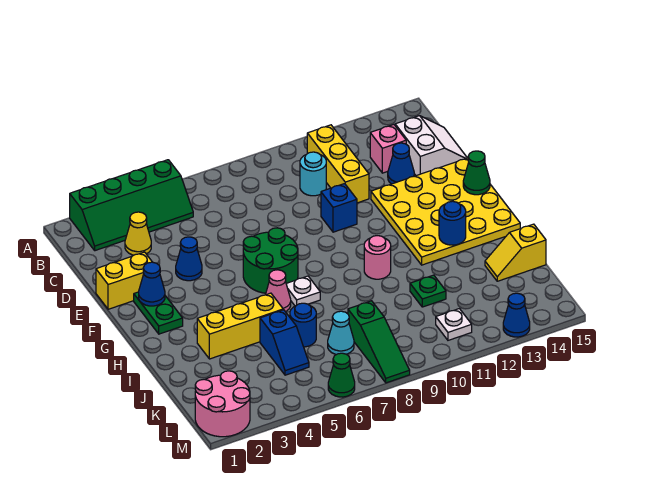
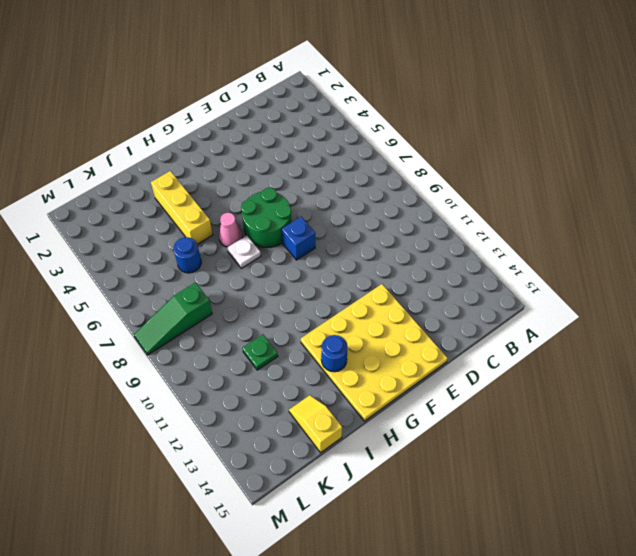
blue brick F8 level 1 -> blue brick E10 level 1
none -> green slope A2:B5 level 1 top A
none -> yellow brick B11:D11 level 1
none -> yellow cone C3 level 1
none -> cyan round brick C10 level 1

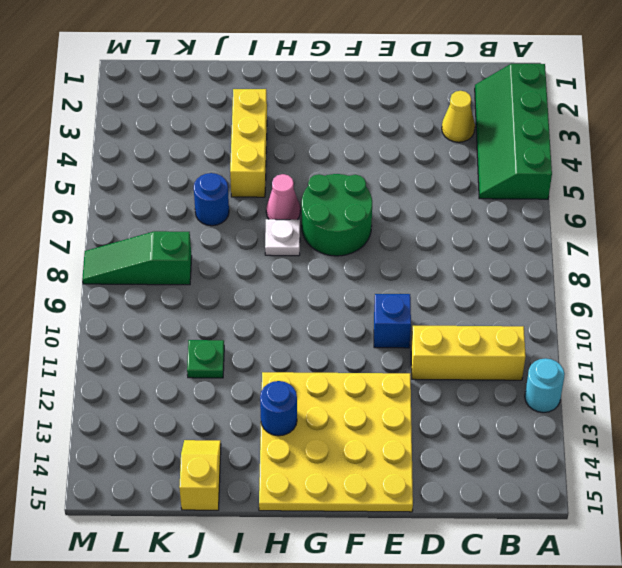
cyan round brick A12 level 1 -> cyan round brick C10 level 1
none -> pink brick C13 level 1
none -> white slope C14:D15 level 1 top 14
none -> blue cone D13 level 1
none -> yellow brick E1:E2 level 1

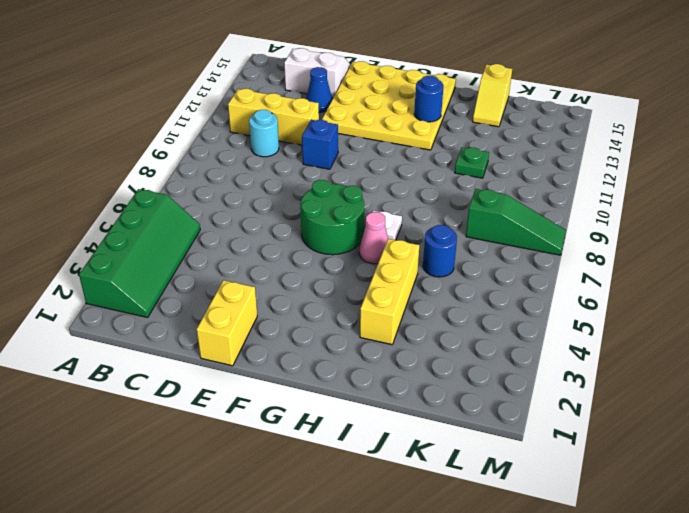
none -> yellow cone C3 level 1
none -> pink brick C13 level 1
none -> blue cone E4 level 1
none -> green plate F2:G2 level 1

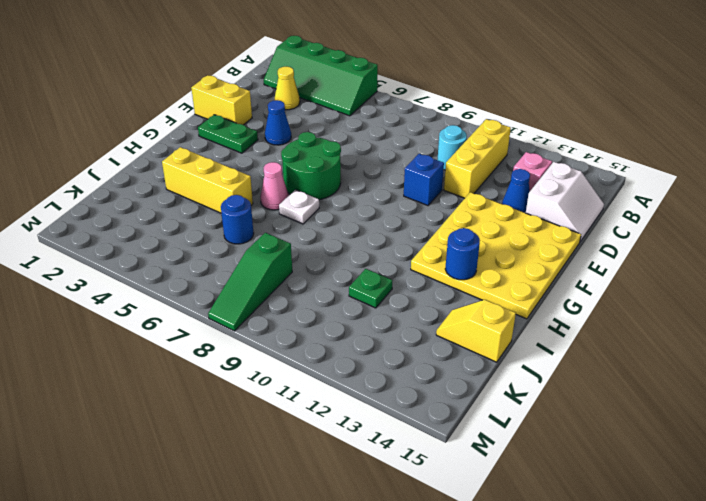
green plate F2:F3 level 1 -> green plate F2:G2 level 1
none -> pink round brick H10 level 1
none -> blue slope J5:K5 level 1 top J
none -> cyan cone K7 level 1
none -> pink round brick L1:M2 level 1

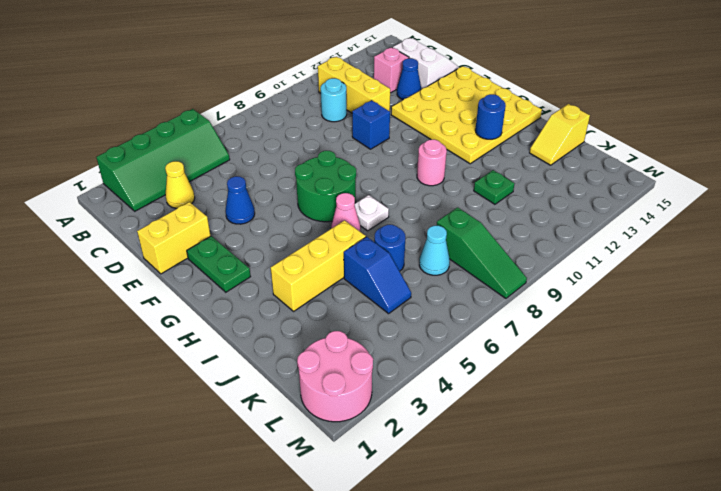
none -> white plate L11 level 1
none -> green cone M6 level 1
none -> blue cone M13 level 1
none -> blue cone F2 level 2

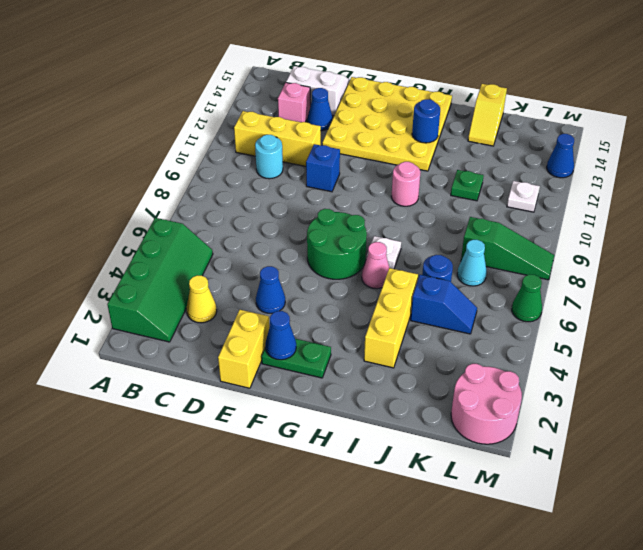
none -> green cone F15 level 2

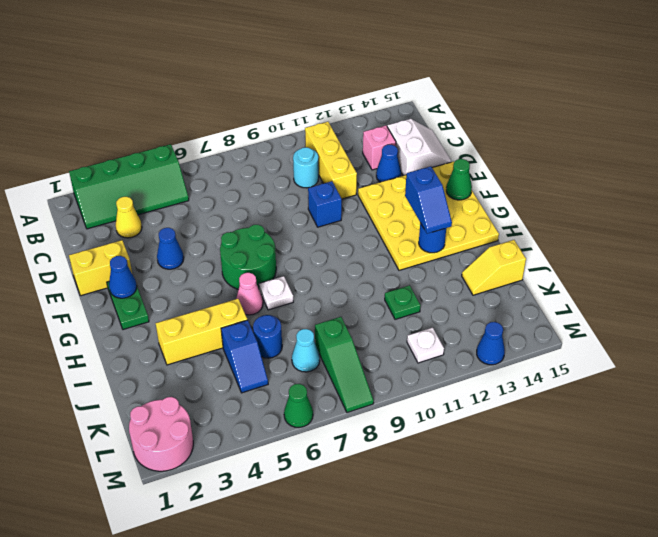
blue slope G13:H13 level 3 top G -> none
none -> pink round brick H10 level 1

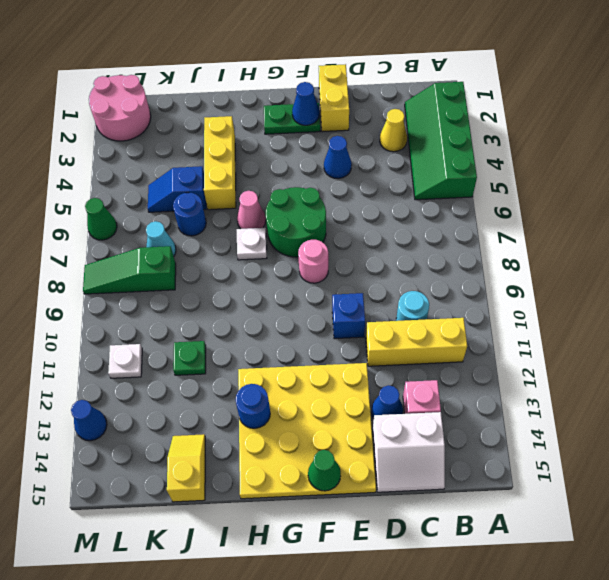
pink round brick F8 level 1 -> pink round brick H10 level 1

